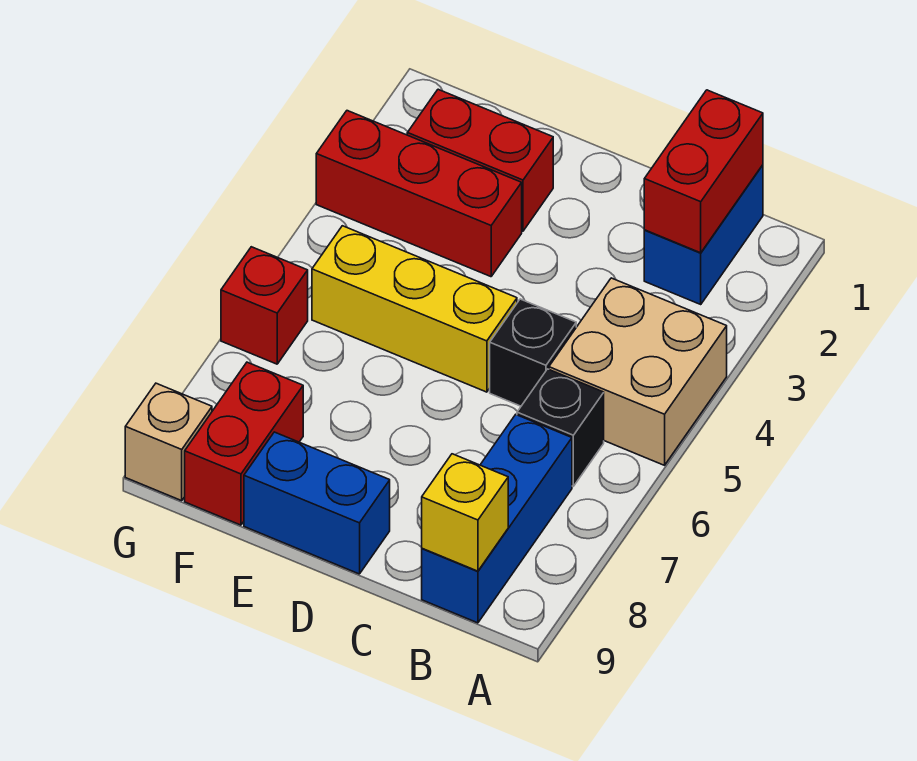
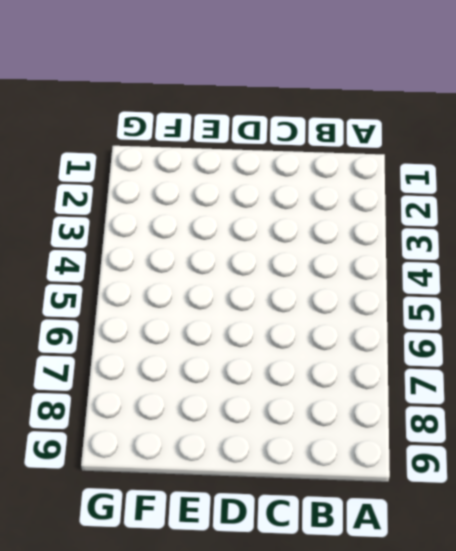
none -> tan brick A4:B5 level 1
none -> blue brick B1:B2 level 1
none -> black brick B6 level 1

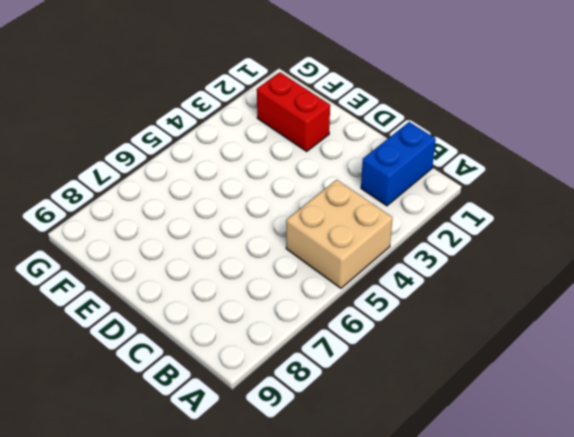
none -> black brick B6 level 1
none -> blue brick B7:B9 level 1
none -> black brick C5 level 1

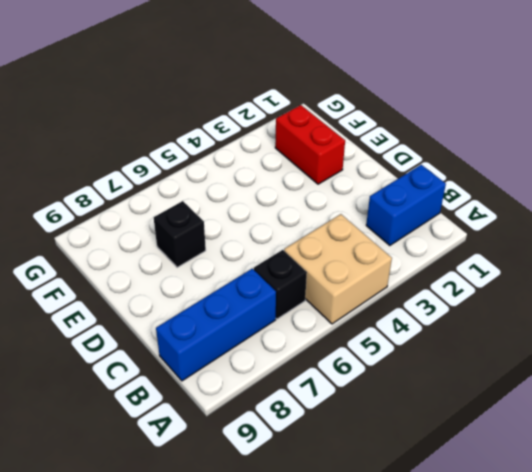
black brick E7 level 1 -> black brick C5 level 1
none -> yellow brick D5:F5 level 1
none -> blue brick D9:E9 level 1
none -> red brick E3:G3 level 1

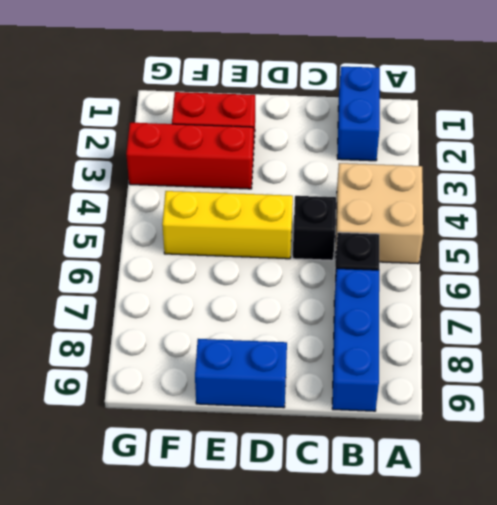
none -> red brick F8:F9 level 1
none -> red brick G6 level 1
none -> tan brick G9 level 1

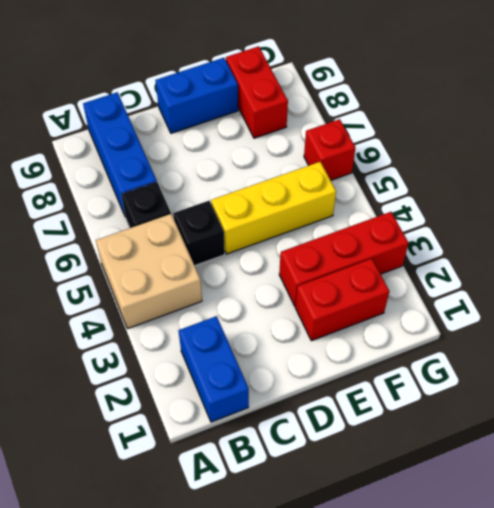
none -> tan brick G9 level 1
none -> red brick B1:B2 level 2
none -> yellow brick B9 level 2

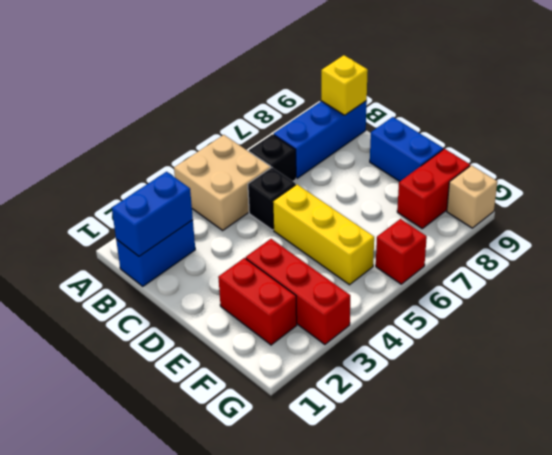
blue brick B1:B2 level 2 -> red brick B1:B2 level 2

